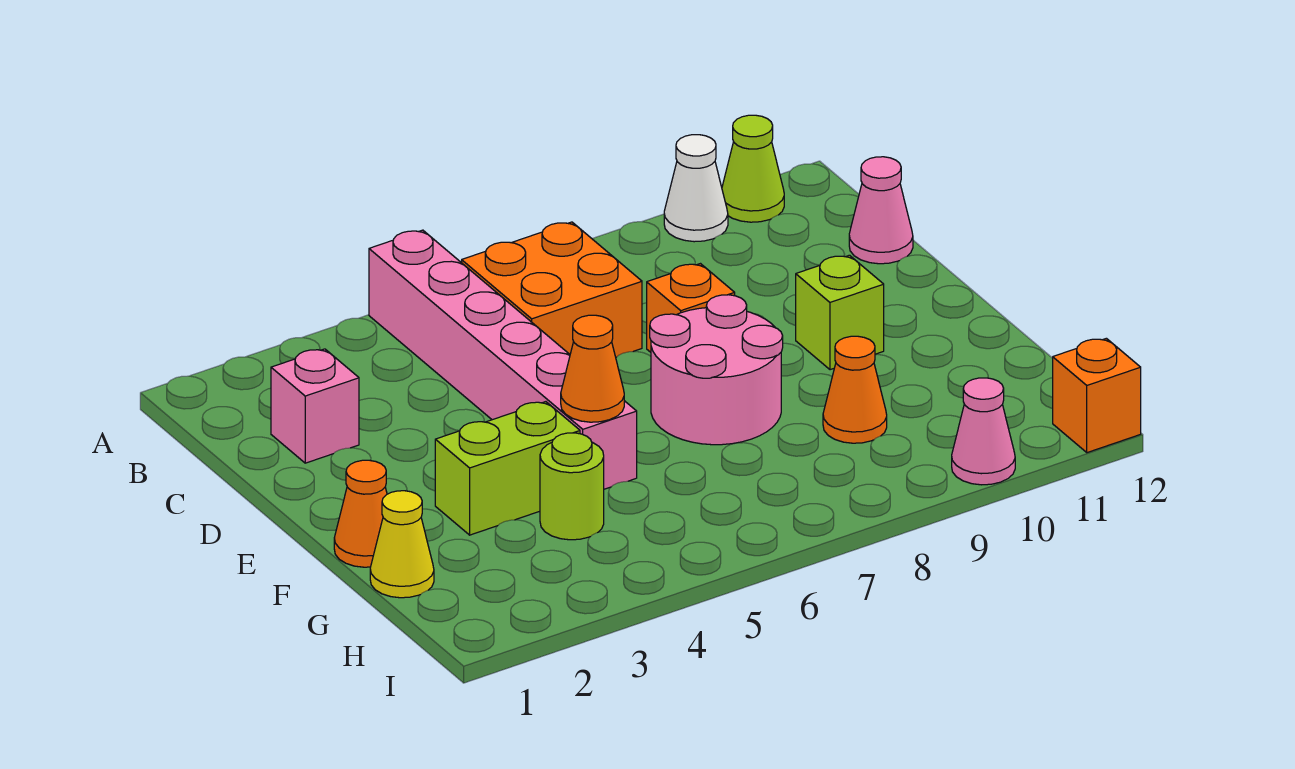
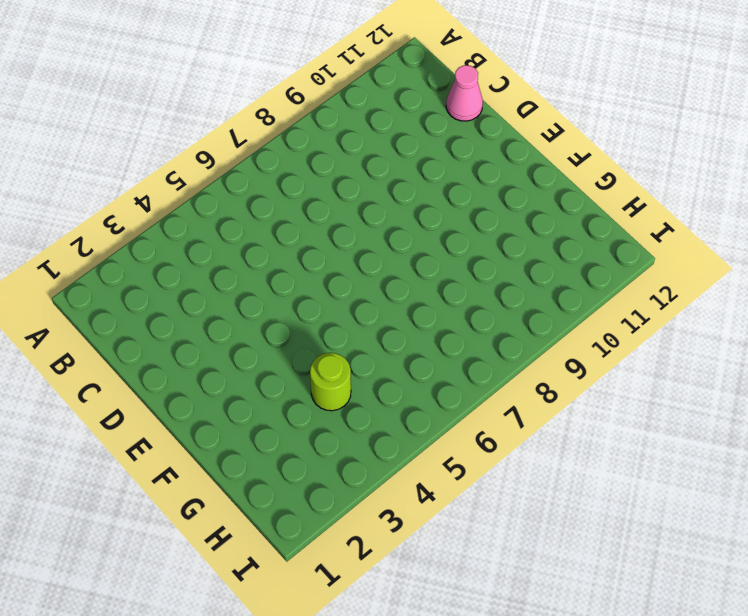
none -> pink brick A5:F5 level 1
none -> white cone A10 level 1
none -> lime cone A11 level 1

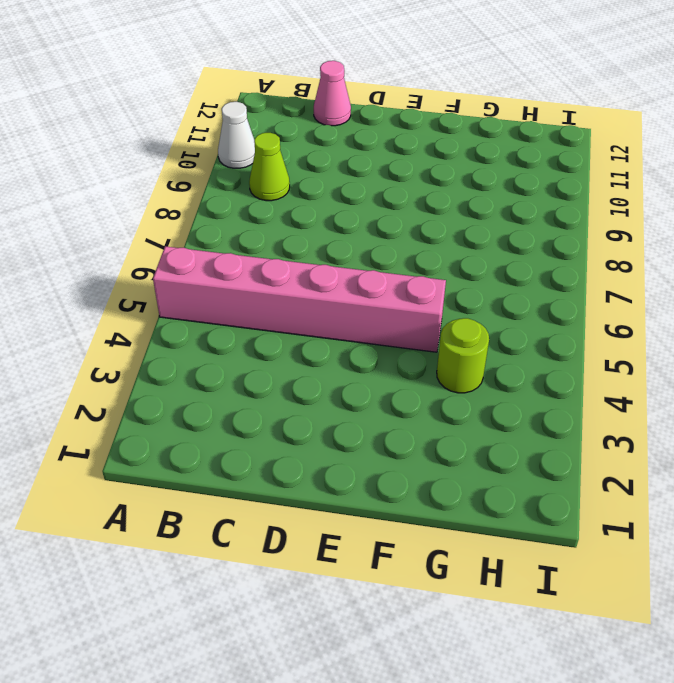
lime cone B9 level 1 -> lime cone A11 level 1
none -> orange brick B6:C7 level 1
none -> pink brick C2 level 1
none -> orange brick D8 level 1

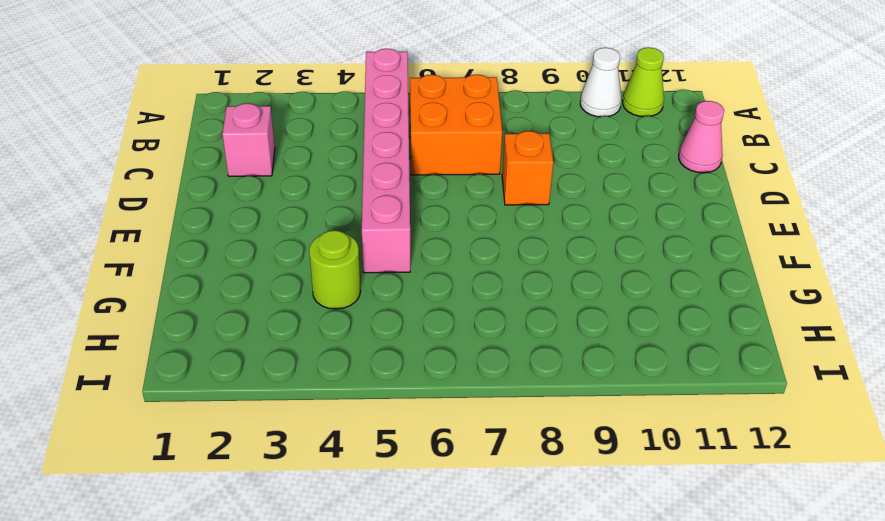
none -> pink round brick E7:F8 level 1
none -> lime brick E10 level 1
none -> orange cone F1 level 1

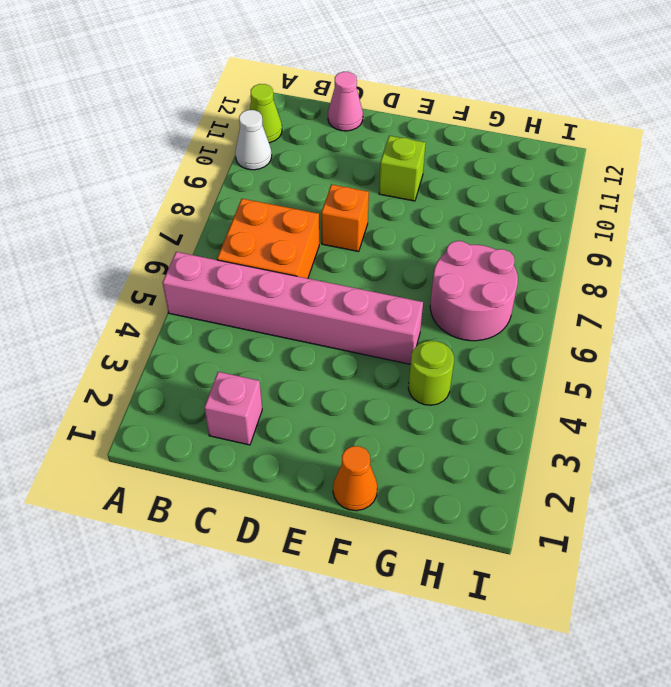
pink round brick G6:H7 level 1 -> pink round brick E7:F8 level 1
none -> lime brick F3:F4 level 1
none -> yellow cone G1 level 1
none -> orange cone G9 level 1

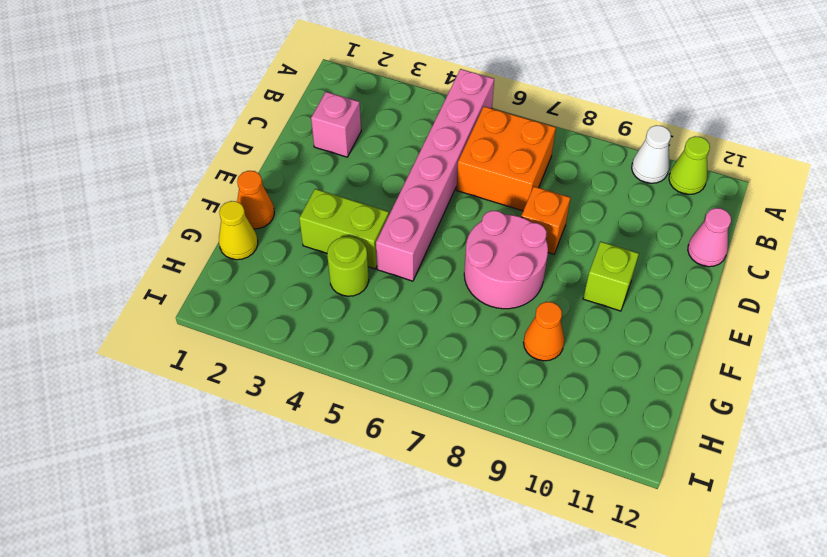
none -> pink cone I10 level 1
none -> orange brick I12 level 1
none -> orange cone F5 level 2

